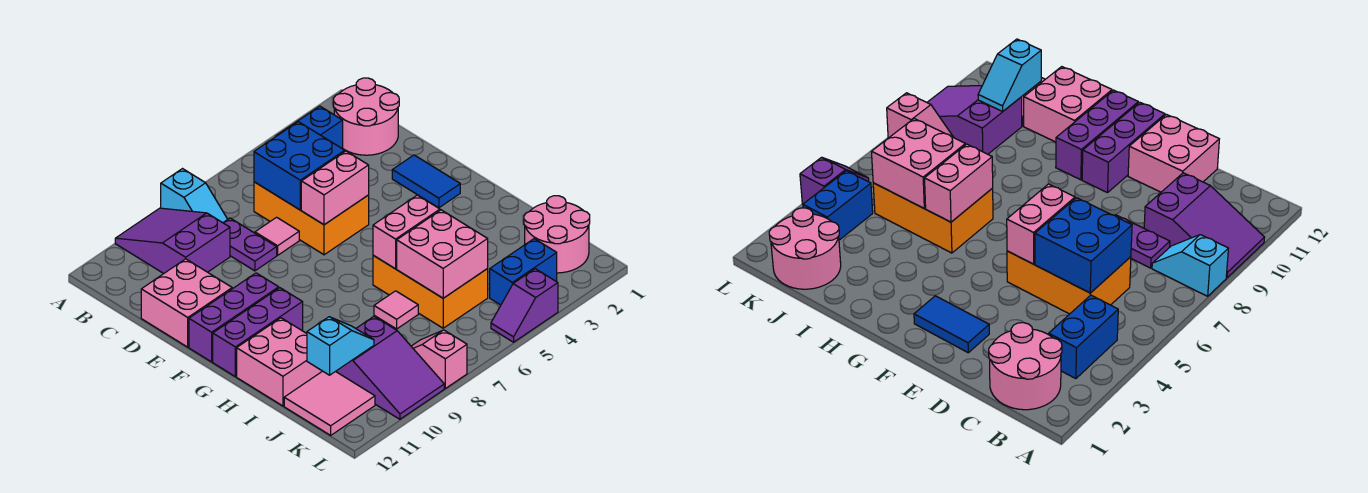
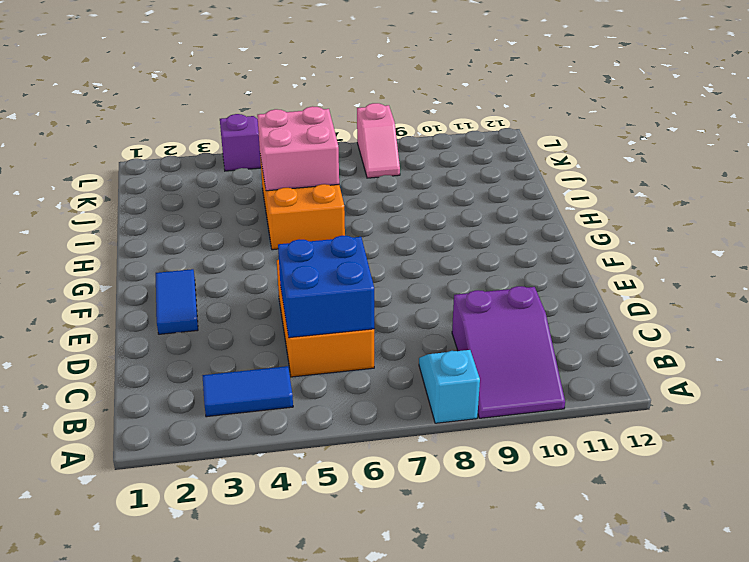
blue tile B3:B4 level 1 -> blue brick B3:B4 level 1
none -> pink round brick B1:C2 level 1
none -> purple plate C8:D8 level 1
none -> pink tile D7 level 1

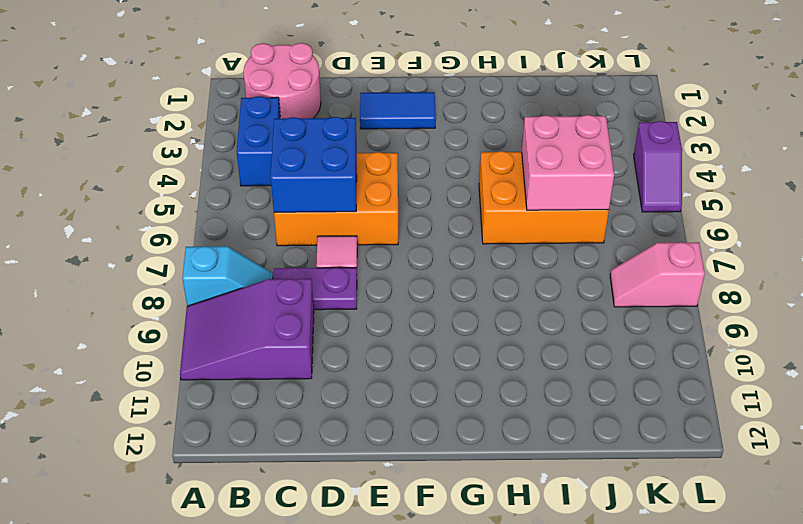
none -> pink brick D11:E12 level 1
none -> purple brick F10:F12 level 1
none -> purple brick G10:G12 level 1

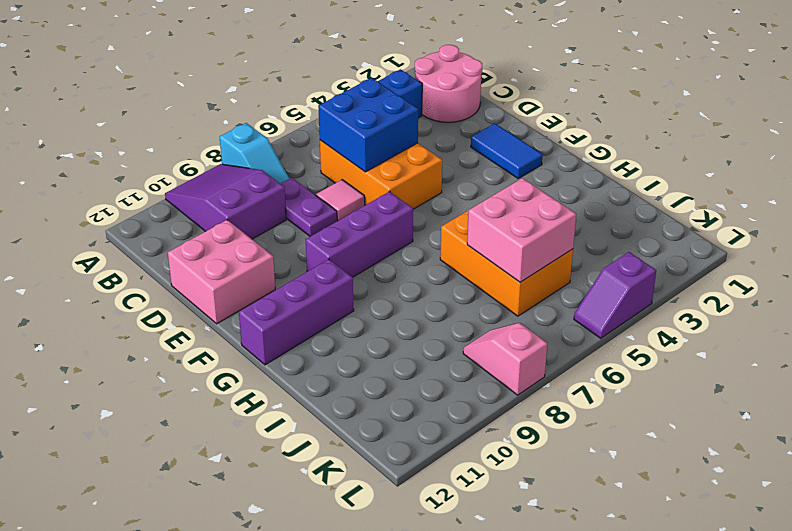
purple brick F7:F9 level 1 -> purple brick F10:F12 level 1
none -> pink brick H11:I12 level 1
none -> pink tile I7 level 1
none -> pink round brick J1:K2 level 1

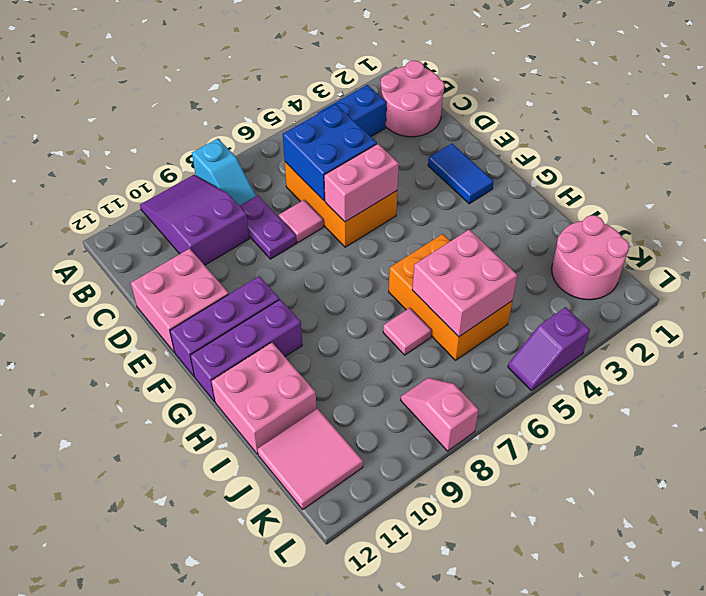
none -> purple slope J9:L10 level 1 top J
none -> blue brick K3:K4 level 1
none -> pink brick H5:H6 level 2

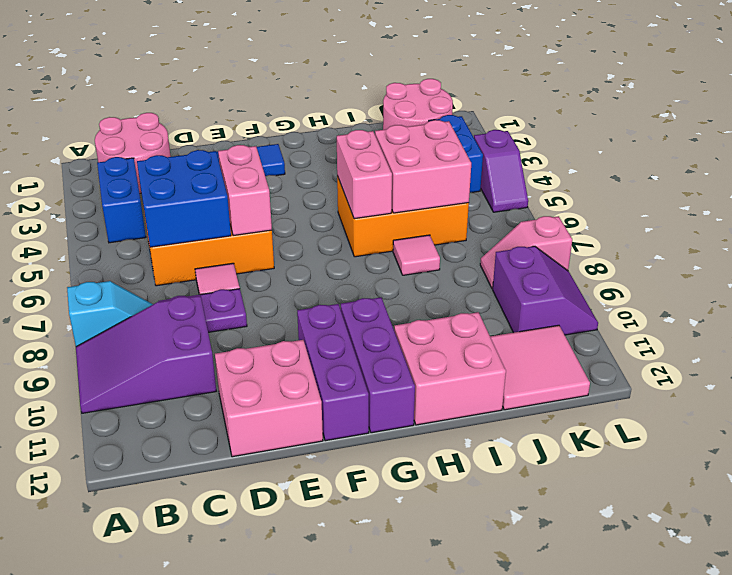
purple slope K9:L10 level 1 top K -> purple slope J9:L10 level 1 top J
none -> cyan slope J10:J11 level 2 top 11

